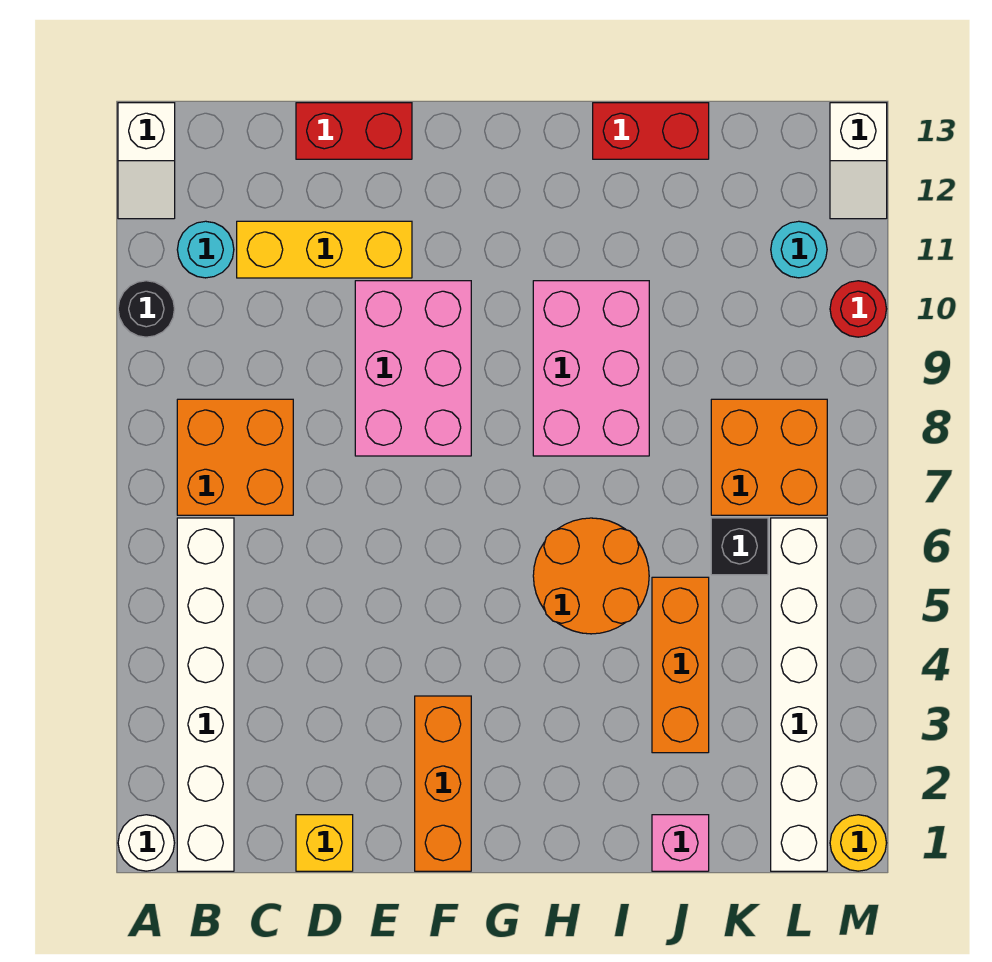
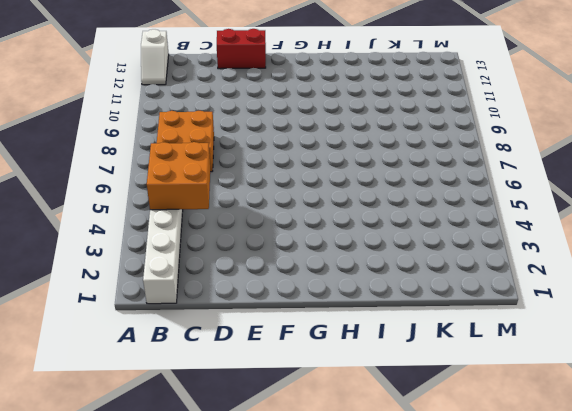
orange brick B4:C5 level 2 -> orange brick K7:L8 level 1
none -> white round brick A1 level 1
none -> black round brick A10 level 1
none -> cyan round brick B11 level 1

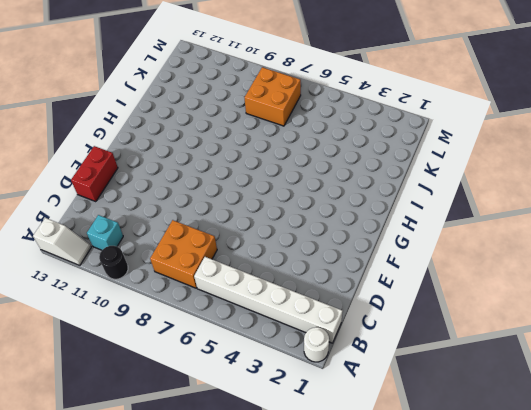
cyan brick B11 level 1 -> cyan round brick B11 level 1
none -> yellow brick C11:E11 level 1
none -> yellow brick D1 level 1
none -> pink brick E8:F10 level 1

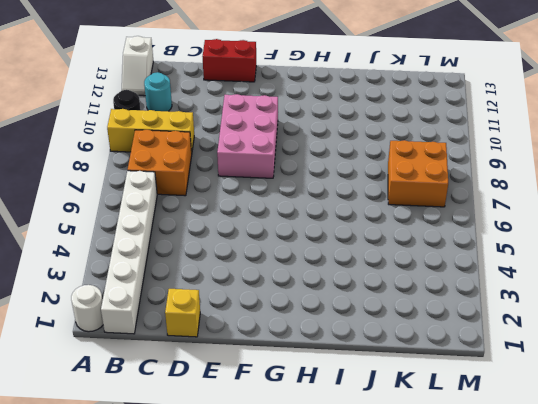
yellow brick A9:C9 level 1 -> yellow brick C11:E11 level 1
none -> orange brick F1:F3 level 1
none -> orange round brick H5:I6 level 1
none -> pink brick H8:I10 level 1

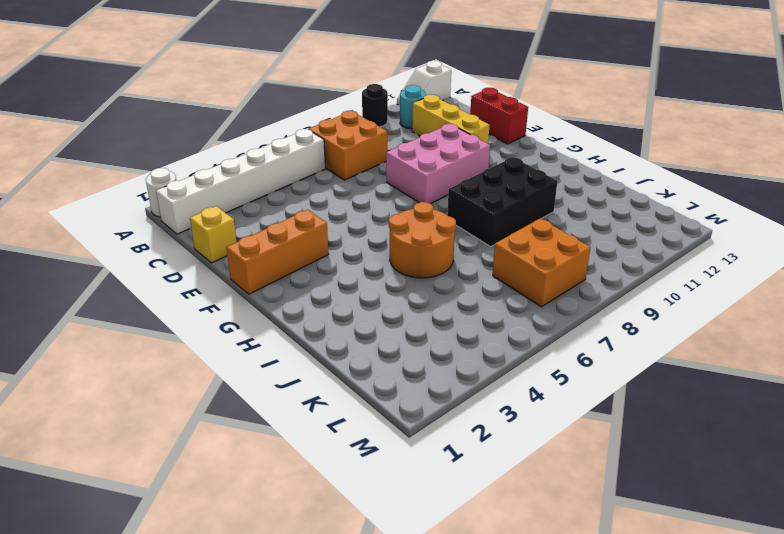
black brick H8:I10 level 1 -> pink brick H8:I10 level 1
none -> red brick I13:J13 level 1
none -> pink brick J1 level 1
none -> orange brick J3:J5 level 1

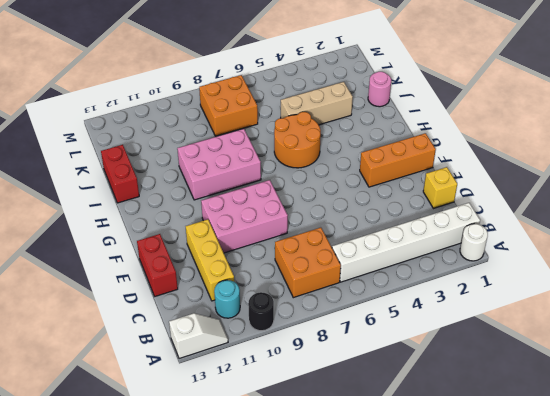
pink round brick J1 level 1 -> pink brick J1 level 1
tan brick J3:J5 level 1 -> orange brick J3:J5 level 1
none -> black brick K6 level 1
none -> white brick L1:L6 level 1
none -> cyan round brick L11 level 1

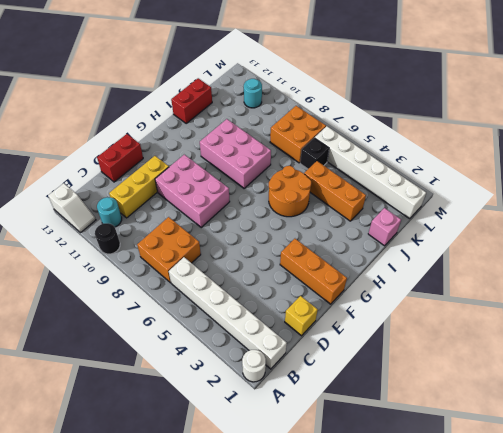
none -> yellow round brick M1 level 1
none -> red round brick M10 level 1
none -> white slope M12:M13 level 1 top 13

